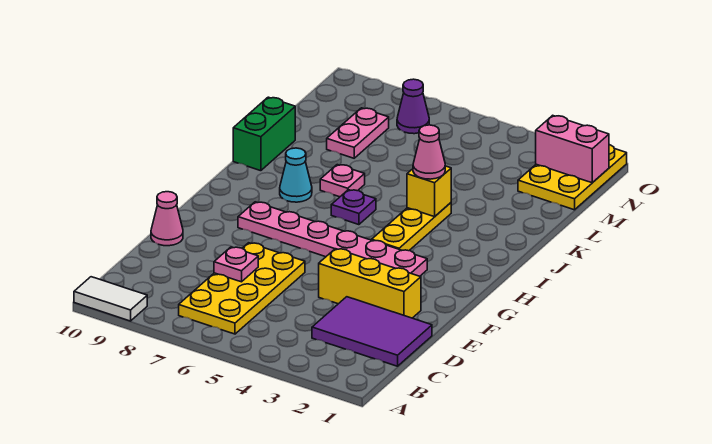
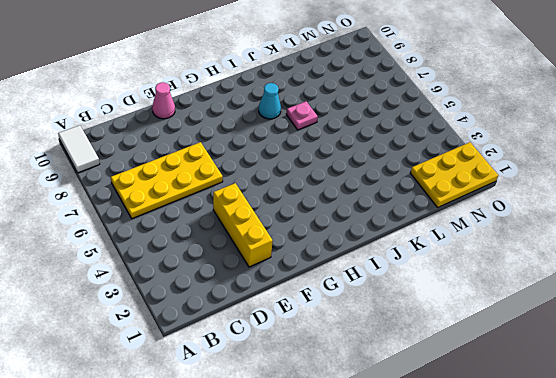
none -> purple tile C1:D3 level 1
none -> pink plate G3:G8 level 1
none -> yellow plate H4:J4 level 1

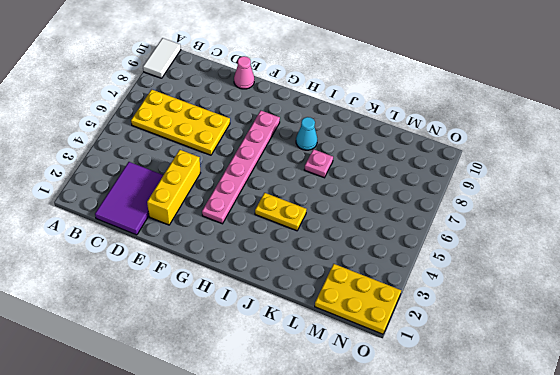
yellow plate I4:J4 level 1 -> yellow plate H4:J4 level 1
none -> purple plate I6 level 1
none -> green brick J10:K10 level 1
none -> pink plate L8:M8 level 1

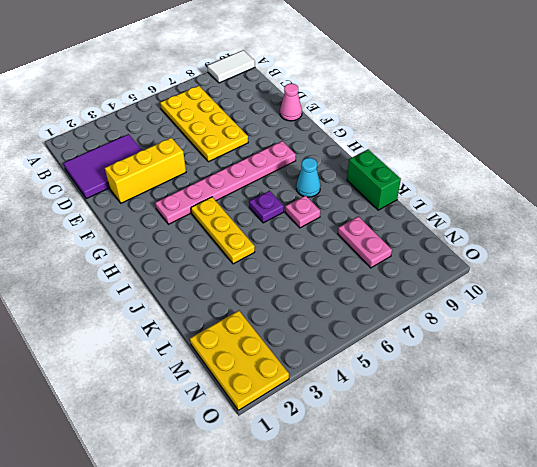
none -> purple cone N7 level 1
none -> pink plate D7 level 2
none -> yellow brick J4 level 2

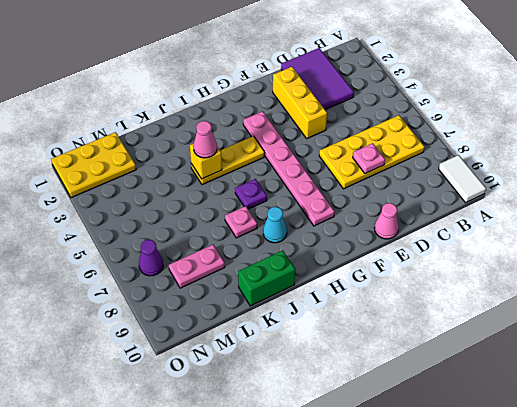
none -> pink brick N1:N2 level 2

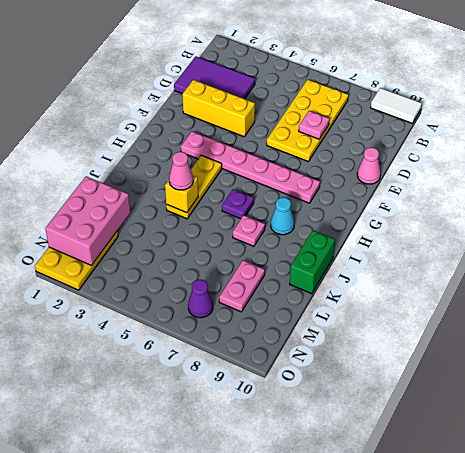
pink brick L1:N2 level 2 -> pink brick N1:N2 level 2

